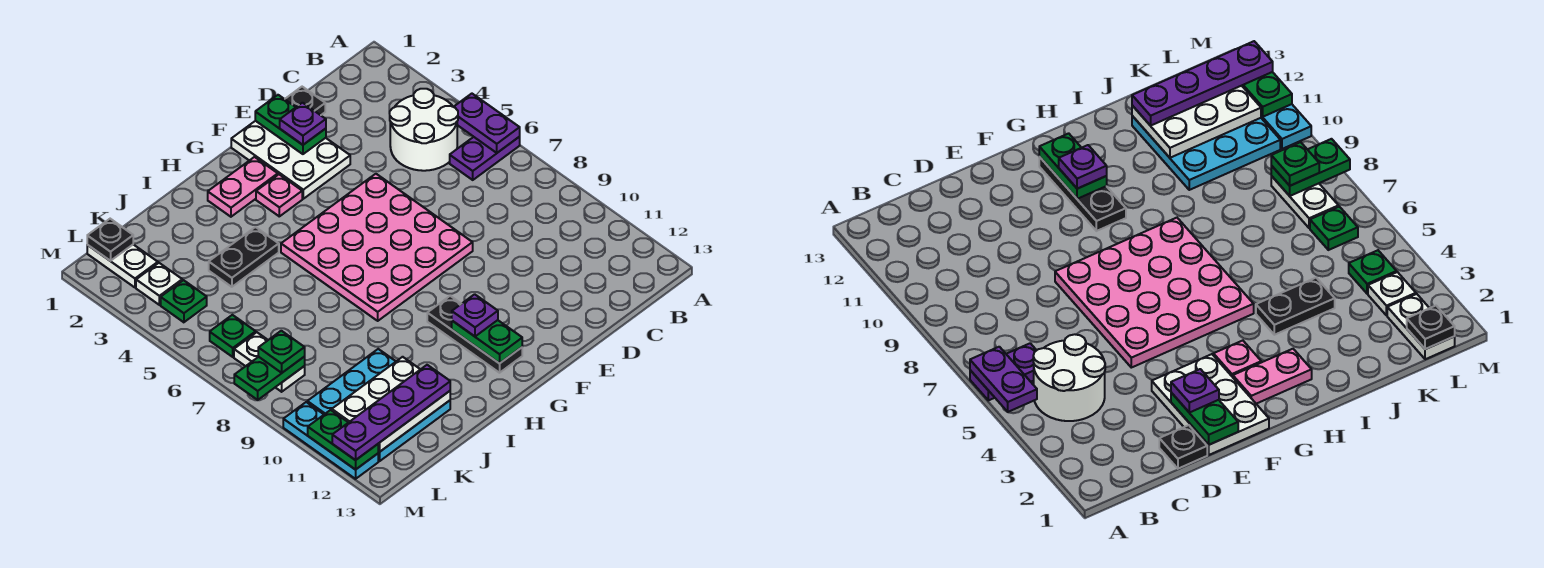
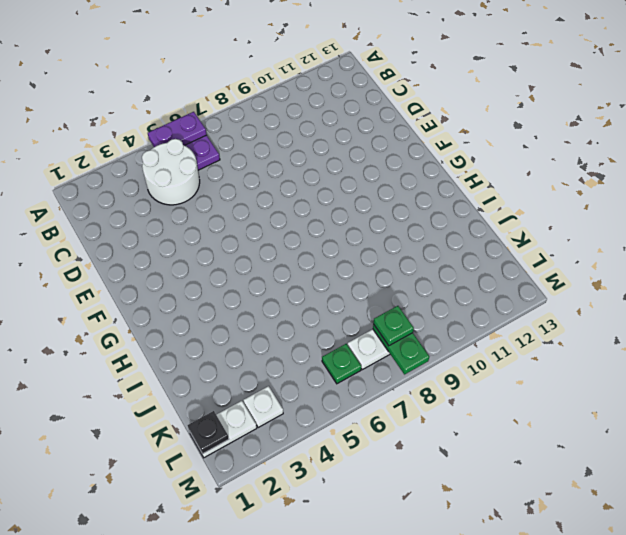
none -> black plate D1 level 1
none -> white plate E1:F3 level 1
none -> pink plate E5:H8 level 1

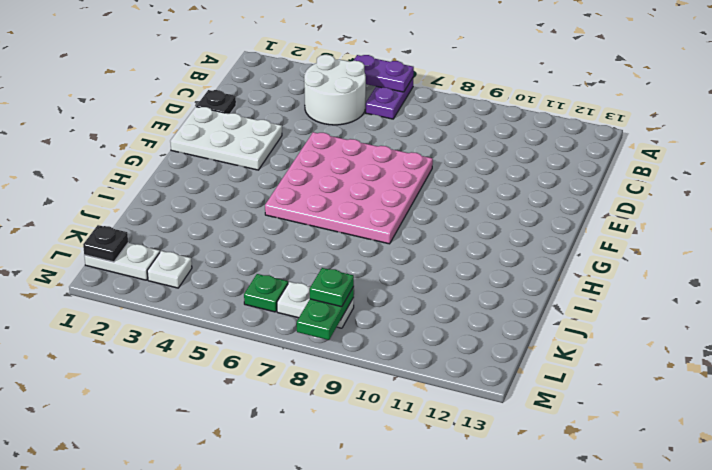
none -> pink plate G2:H2 level 1
none -> pink plate G3 level 1
none -> black plate G10:G12 level 1

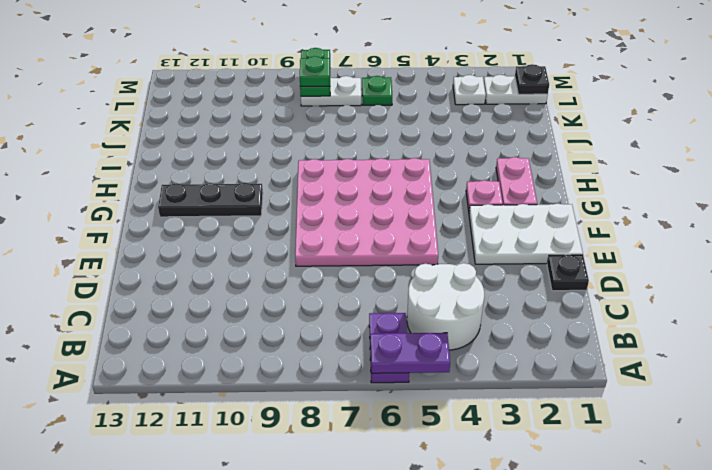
none -> black plate I4:J4 level 1
none -> cyan plate J10:L12 level 1
none -> green plate L4 level 1

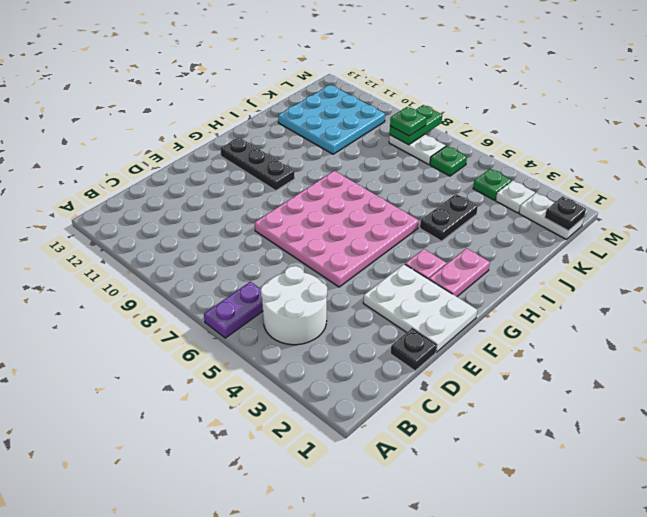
none -> cyan plate M10:M12 level 1
none -> purple plate A5:A6 level 2
none -> green plate E1:E2 level 2

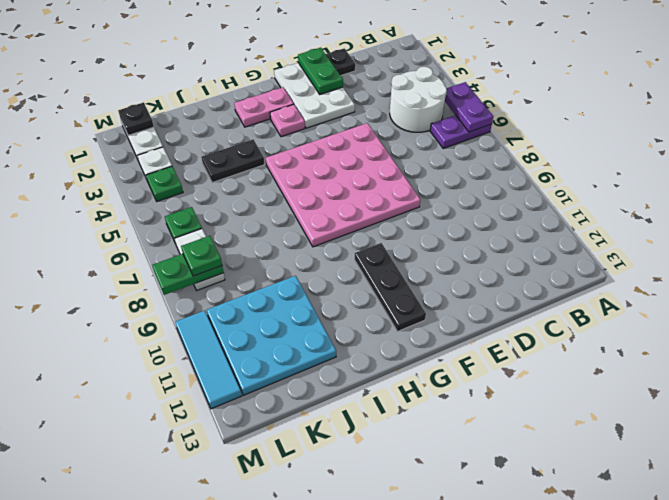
cyan tile M10:M12 level 1 -> cyan plate M10:M12 level 1
none -> green plate G11:G12 level 2
none -> white plate J11:L12 level 2
none -> green plate M11:M12 level 2

